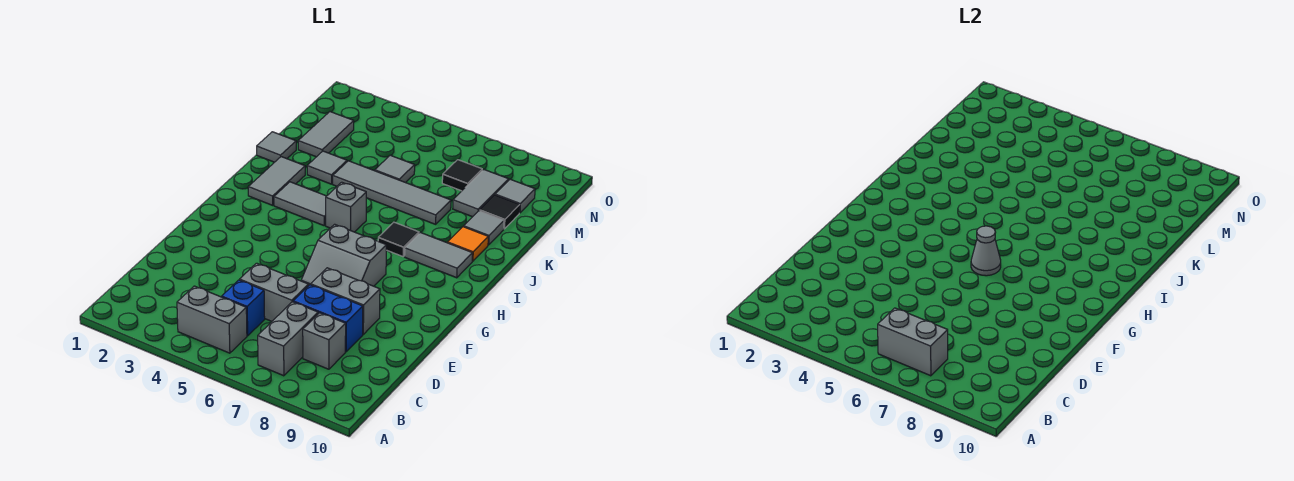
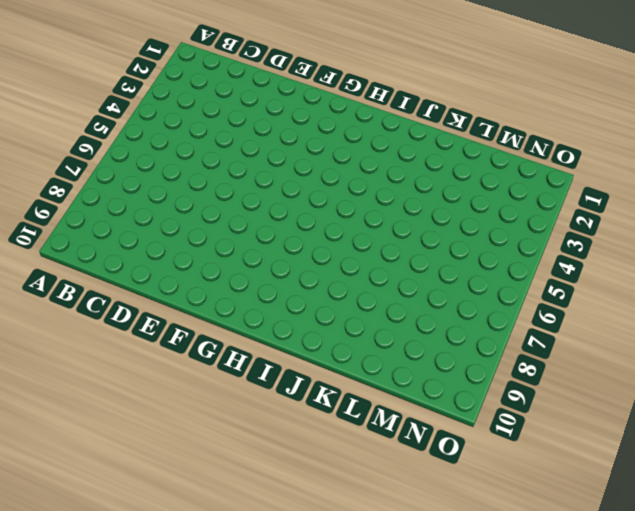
none -> grey brick B4:B5 level 1
none -> grey brick B7:C7 level 1
none -> blue brick C5 level 1

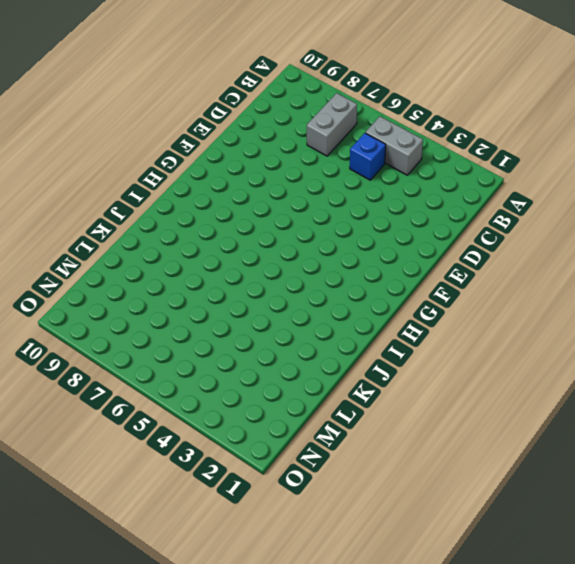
none -> grey brick C8 level 1
none -> grey brick D5:D6 level 1
none -> blue brick D7:D8 level 1

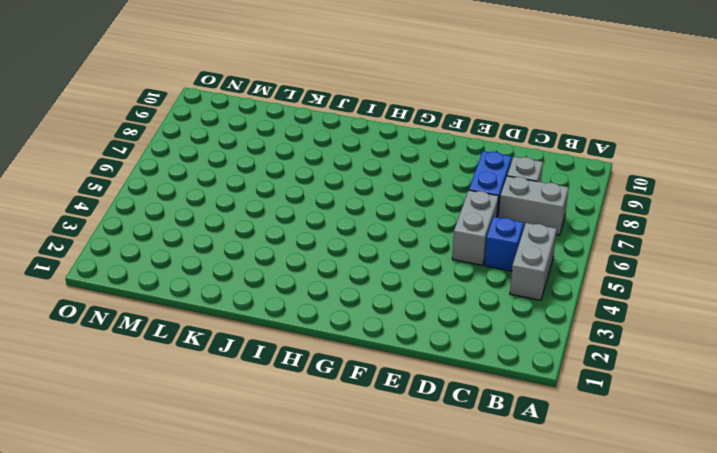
none -> grey brick E7:E8 level 1
none -> grey slope F6:G7 level 1 top G
none -> grey tile I2:J2 level 1

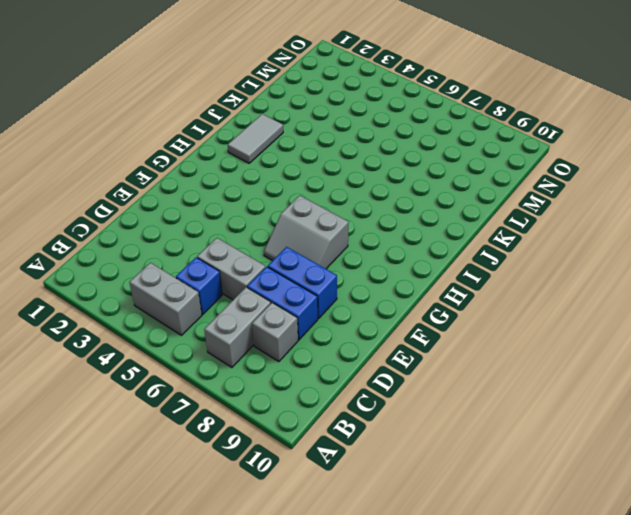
blue brick E7:E8 level 1 -> grey brick E7:E8 level 1
none -> grey tile I3:I4 level 1
none -> grey brick I5 level 1
none -> black tile I7 level 1

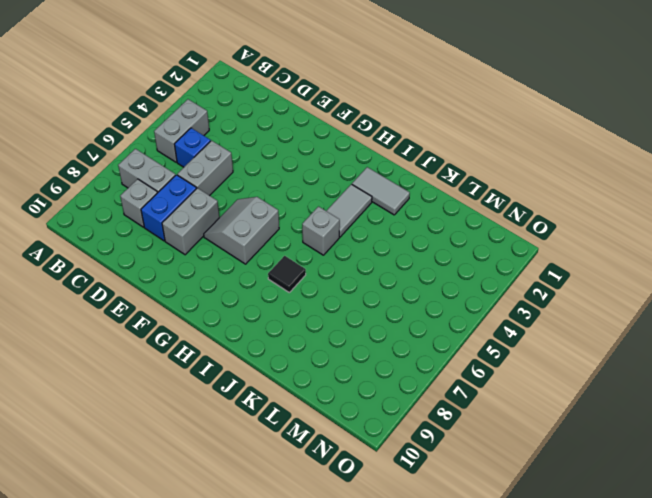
none -> grey tile I8:I9 level 1
none -> orange tile J9 level 1
none -> grey tile K1 level 1

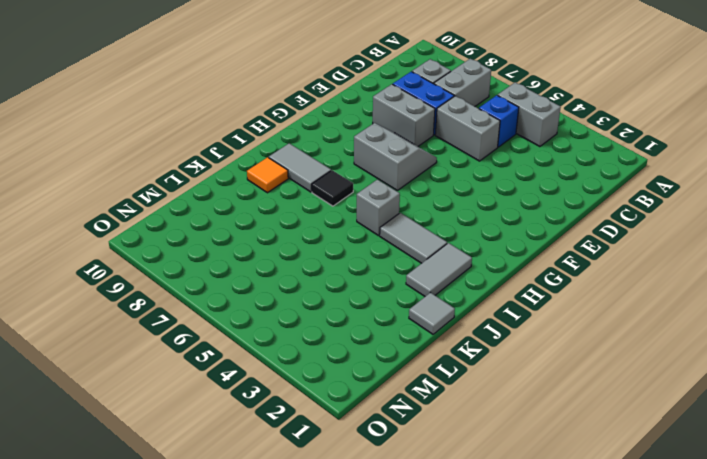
none -> grey tile K3 level 1
none -> grey tile K4:K7 level 1
none -> grey tile K9 level 1

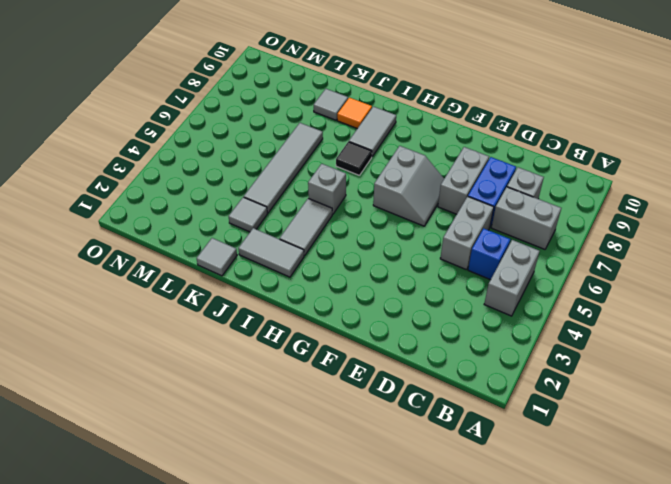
none -> grey tile L2:M2 level 1
none -> grey tile L5 level 1
none -> grey tile L8:M8 level 1

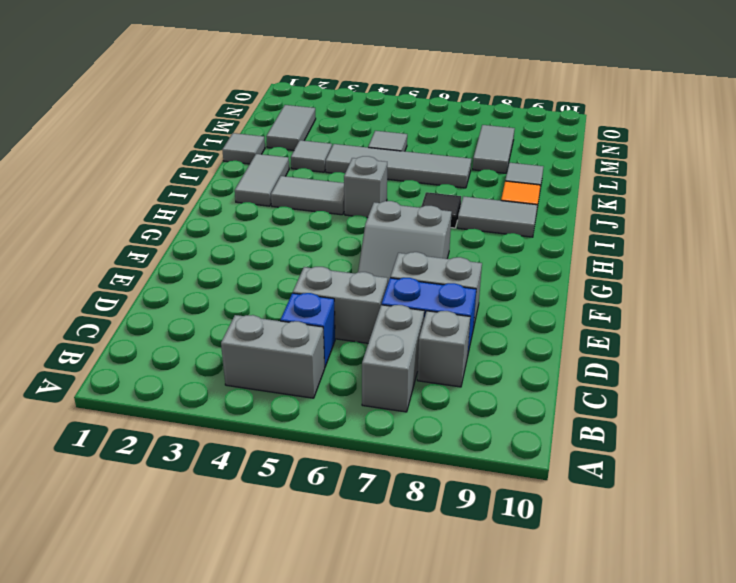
none -> black tile L9 level 1
none -> black tile M7 level 1
none -> grey tile M9 level 1

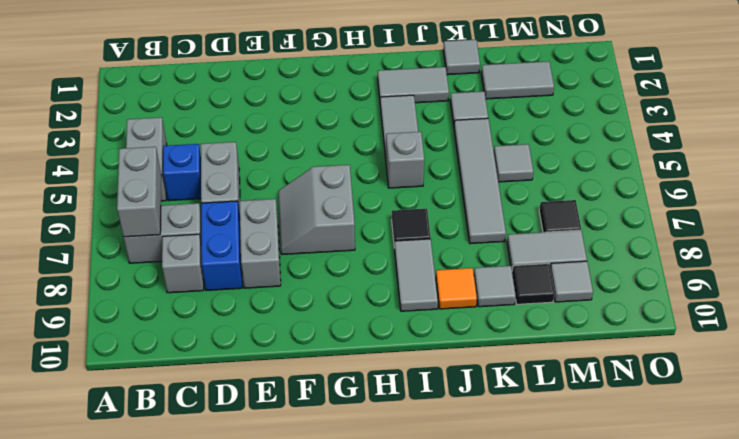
none -> grey cone G6 level 2

